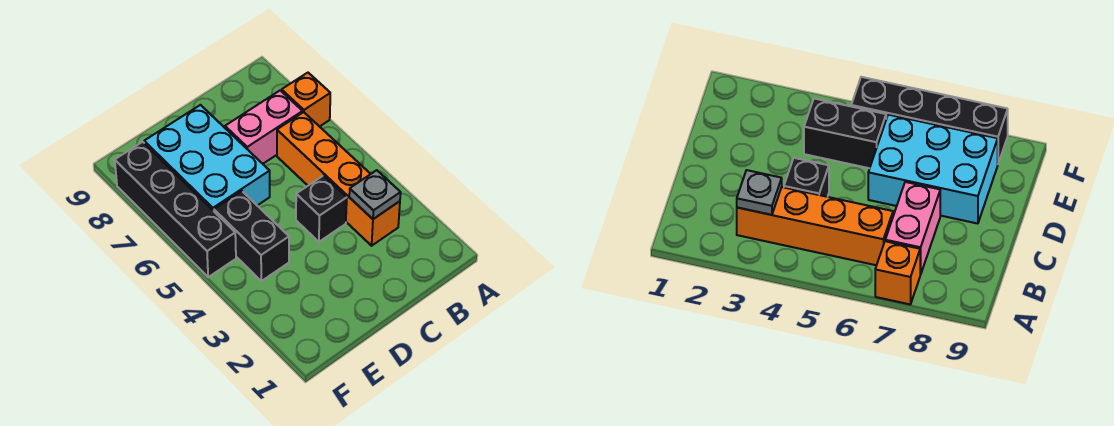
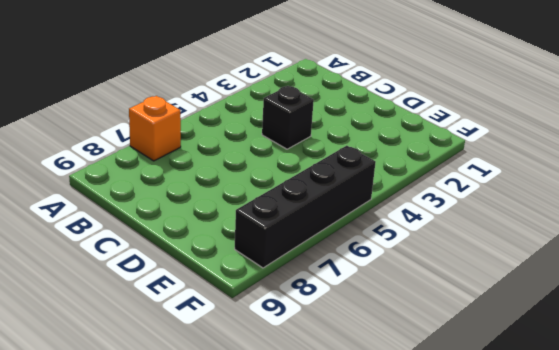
none -> orange brick B3:B6 level 1
none -> pink brick B7:C7 level 1

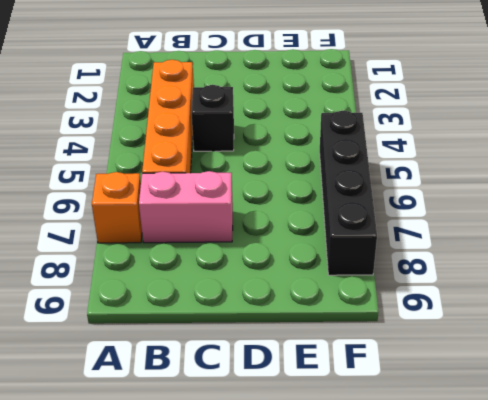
none -> cyan brick D6:E8 level 1
none -> black brick E4:E5 level 1

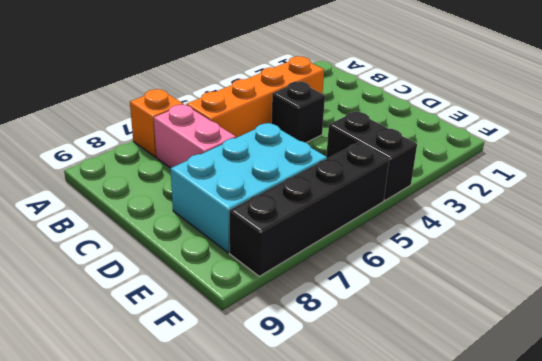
black brick E4:F4 level 1 -> black brick E4:E5 level 1
none -> grey plate B3 level 2

